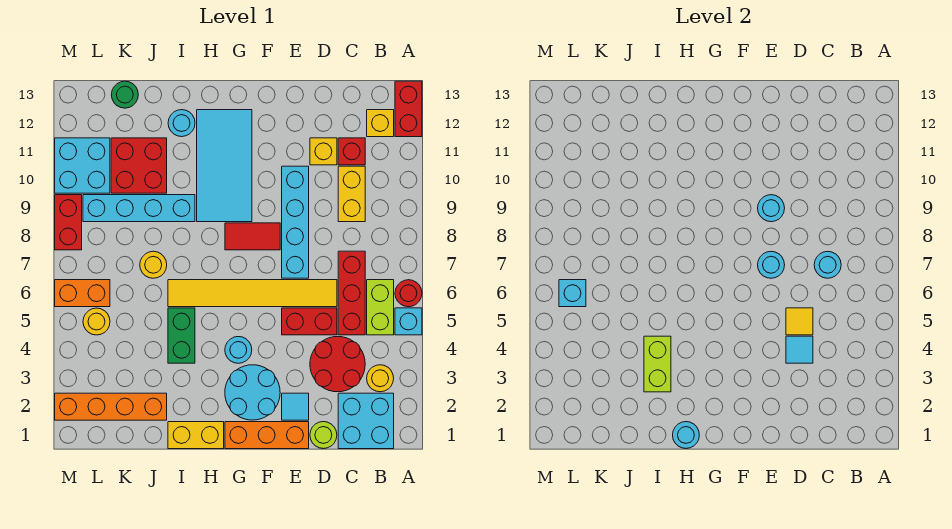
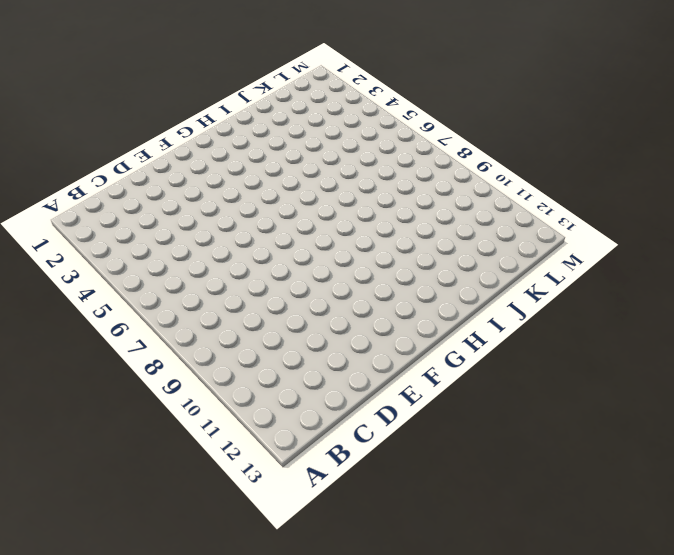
none -> cyan brick A5 level 1
none -> red round brick A6 level 1
none -> red brick A12:A13 level 1
none -> cyan brick B1:C2 level 1

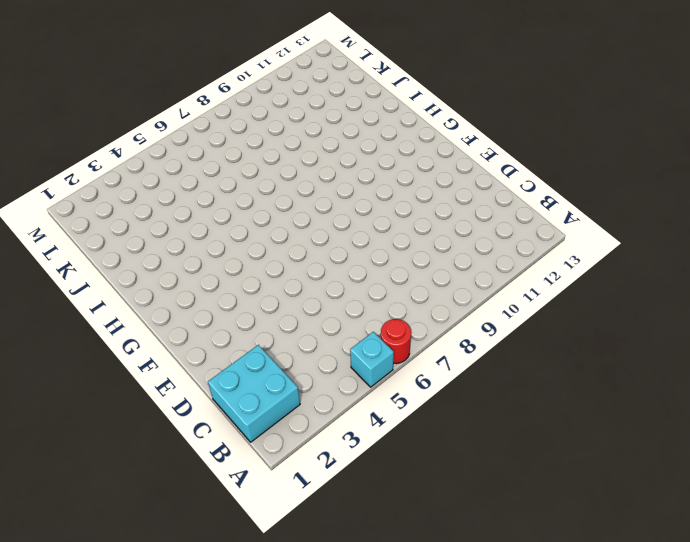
none -> red brick A12:A13 level 1
none -> yellow round brick B3 level 1
none -> lime brick B5:B6 level 1
none -> yellow brick B12 level 1

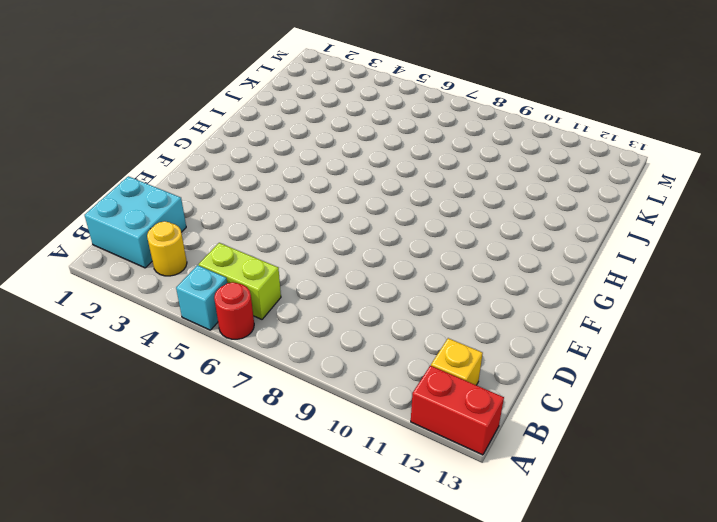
none -> red round brick C3:D4 level 1
none -> red brick C5:C7 level 1
none -> yellow brick C9:C10 level 1
none -> red brick C11 level 1

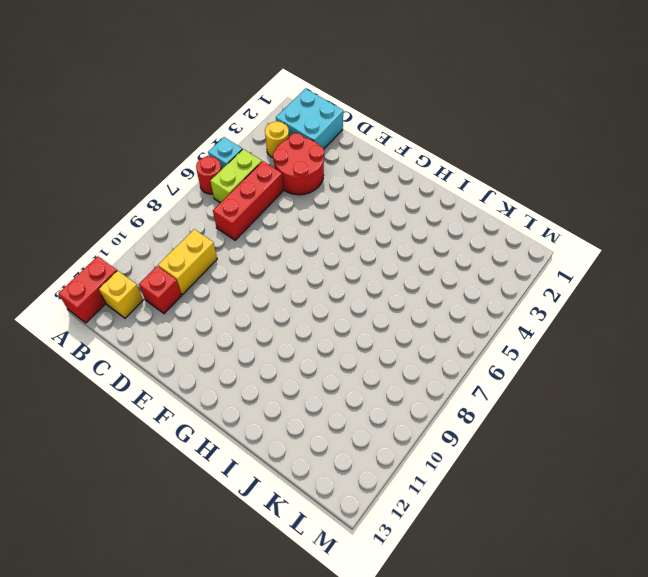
none -> lime round brick D1 level 1
none -> red brick D5:E5 level 1
none -> yellow tile D6:I6 level 1
none -> yellow brick D11 level 1

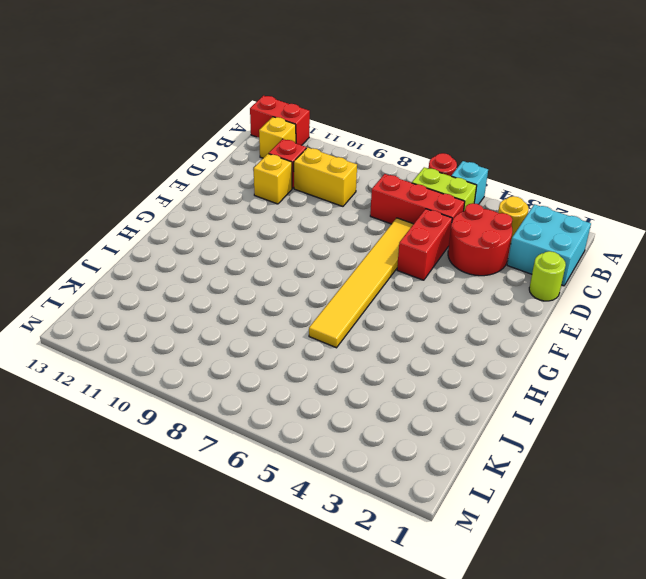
none -> orange brick E1:G1 level 1
none -> cyan tile E2 level 1
none -> cyan brick E7:E10 level 1
none -> cyan round brick F2:G3 level 1

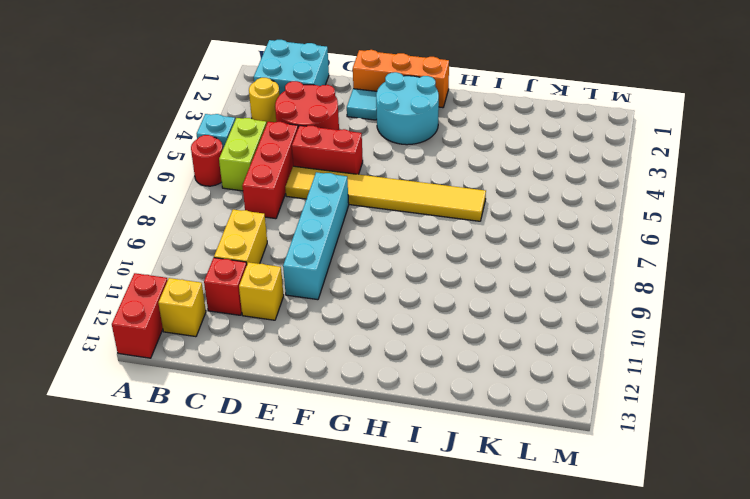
none -> lime round brick D1 level 1
none -> red tile F8:G8 level 1
none -> cyan round brick G4 level 1
none -> cyan tile G9:H12 level 1

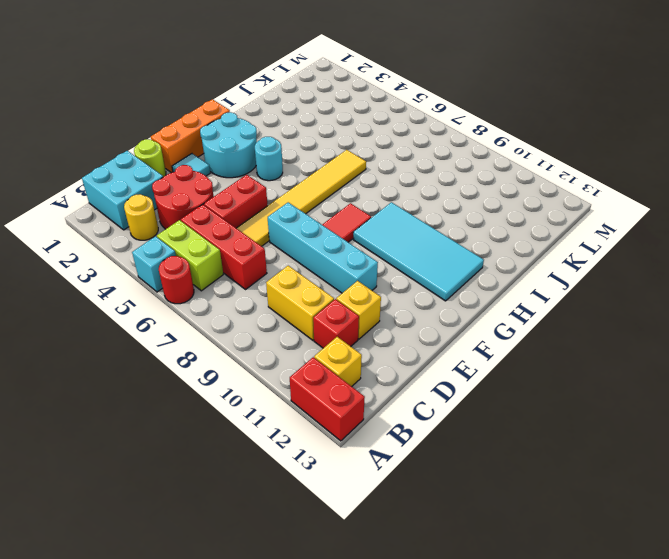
none -> yellow brick H1:I1 level 1
none -> green brick I4:I5 level 1
none -> cyan brick I9:L9 level 1
none -> cyan round brick I12 level 1

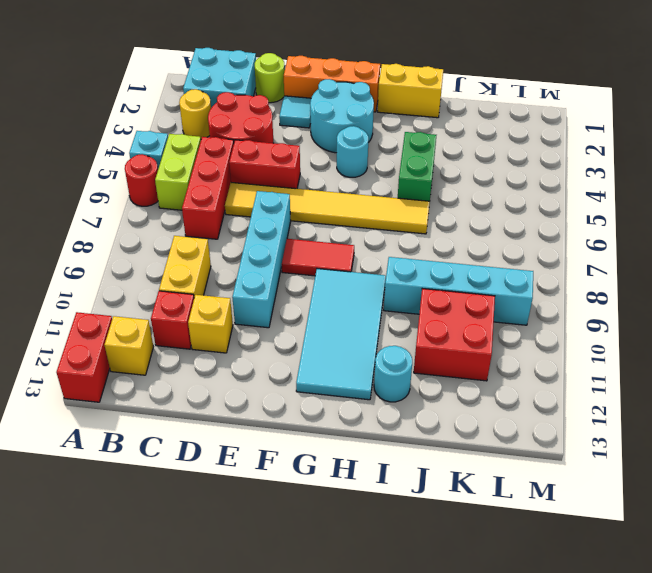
none -> orange brick J2:M2 level 1
none -> yellow round brick J7 level 1
none -> green round brick K13 level 1
none -> yellow round brick L5 level 1

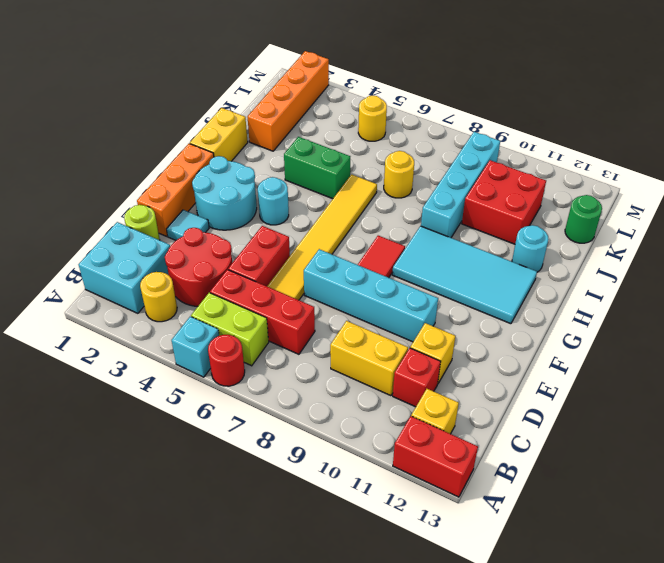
none -> orange brick L6:M6 level 1
none -> cyan brick L10:M11 level 1
none -> red brick M8:M9 level 1
none -> cyan round brick C7 level 2

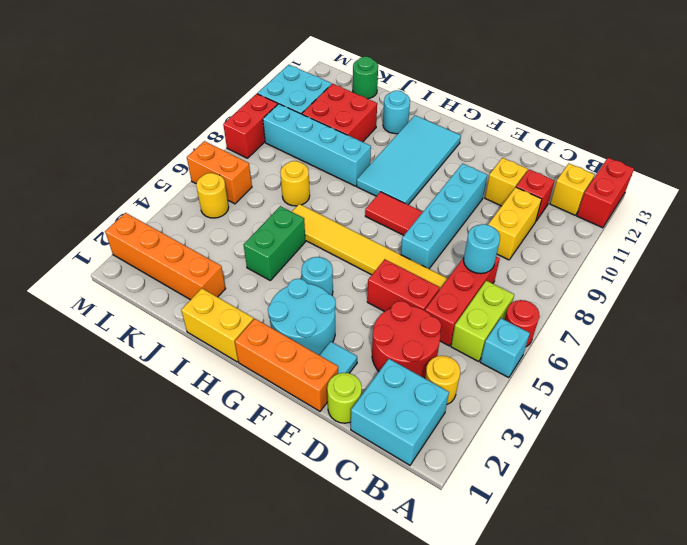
none -> cyan tile D4 level 2
none -> yellow tile D5 level 2
none -> cyan round brick E7 level 2
none -> cyan round brick E9 level 2

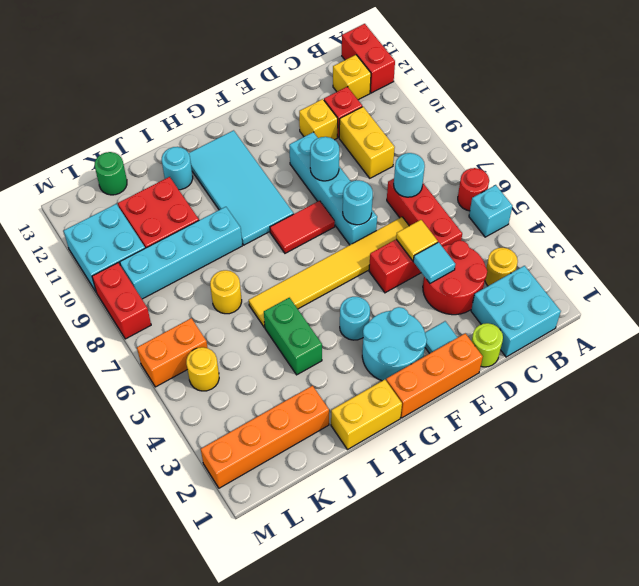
none -> lime brick B5:B6 level 1
none -> cyan round brick H1 level 2
none -> lime brick I3:I4 level 2
none -> cyan brick L6 level 2

